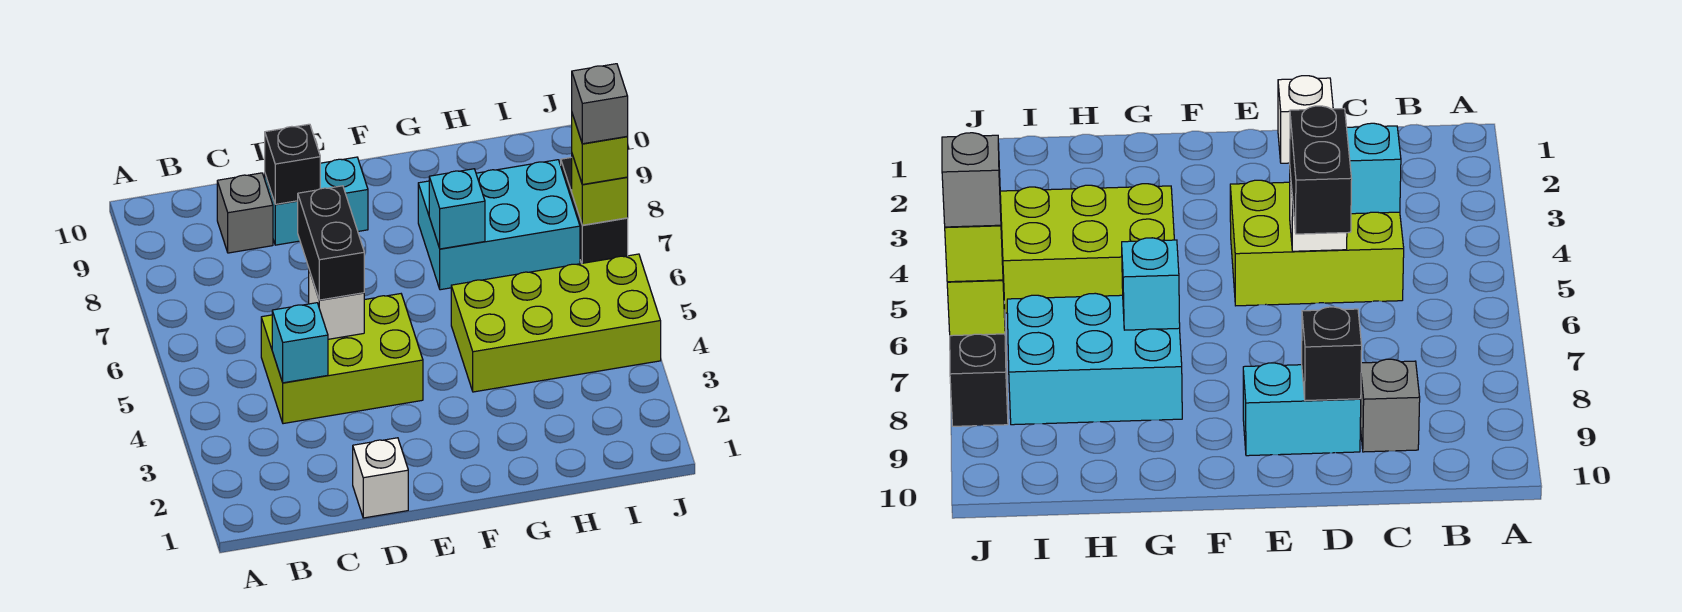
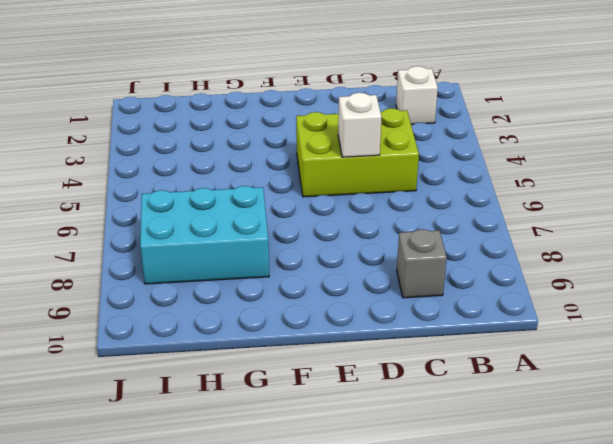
white brick B2 level 1 -> white brick D1 level 1
none -> cyan brick D9:E9 level 1
none -> lime brick G4:J5 level 1
none -> black brick J7:J8 level 1

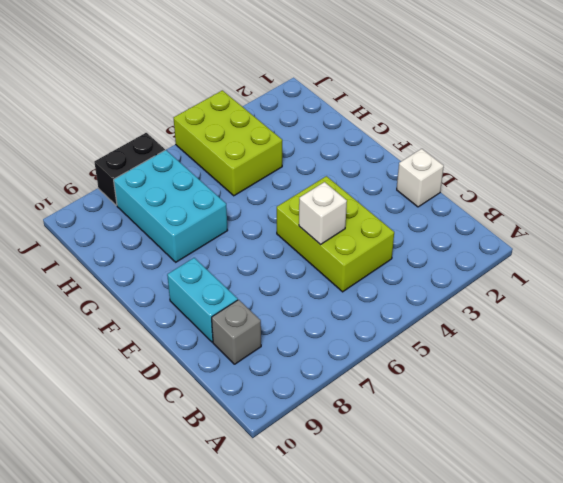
lime brick H4:J5 level 1 -> lime brick G4:J5 level 1
none -> cyan brick C4 level 2
none -> black brick D9 level 2
none -> cyan brick G7 level 2

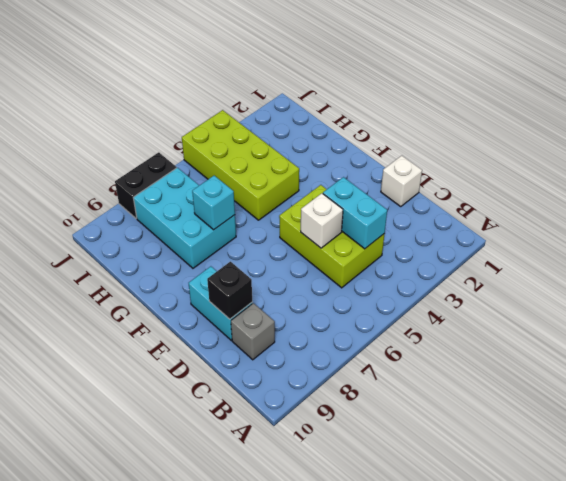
cyan brick C4:D4 level 2 -> cyan brick C4 level 2
none -> lime brick J7 level 2
none -> black brick D5:D6 level 3
none -> lime brick J7 level 3

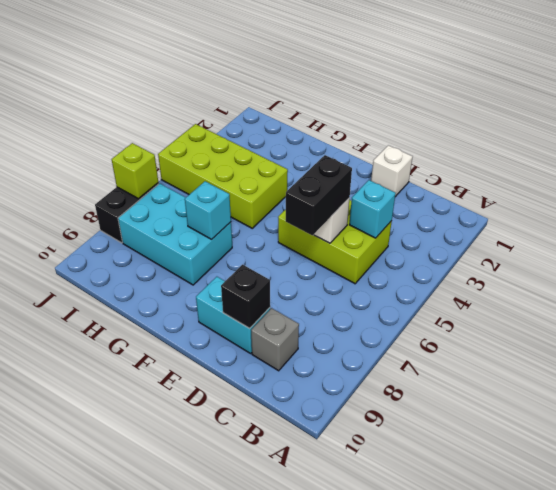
none -> lime brick J7 level 3
none -> grey brick J7 level 4

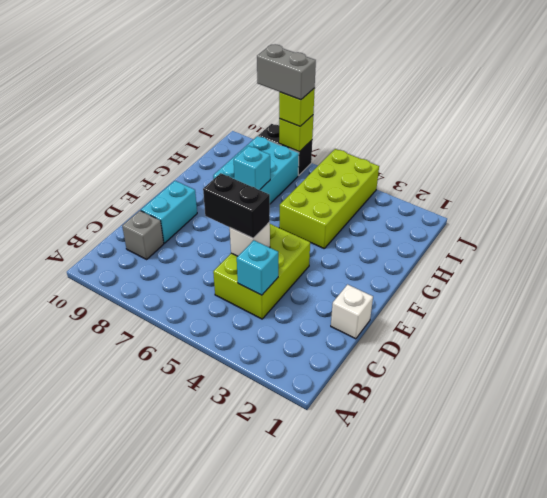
grey brick J7:J8 level 4 -> grey brick J7 level 4
none -> black brick D9 level 2

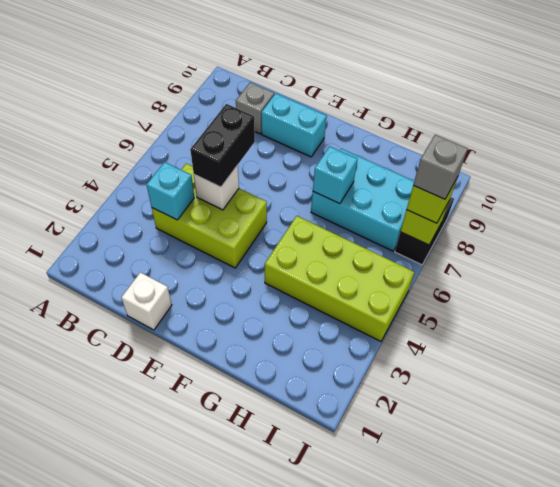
none -> black brick D9 level 2

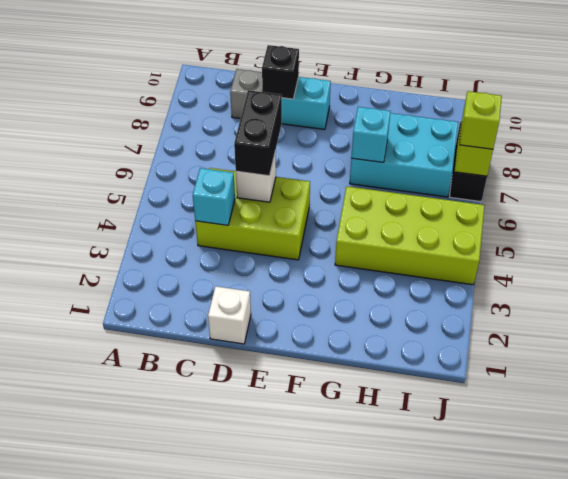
none -> grey brick J7 level 4

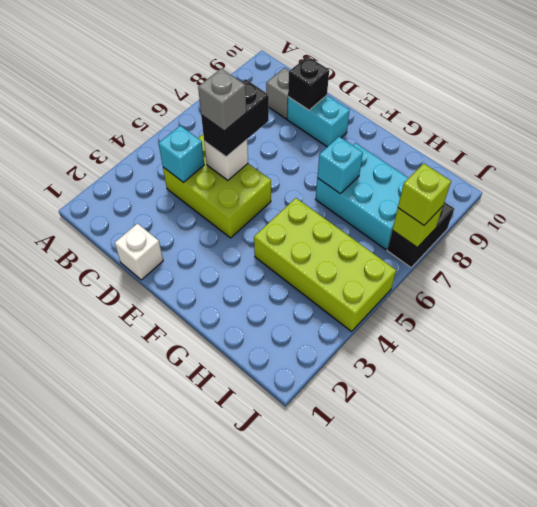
grey brick D5 level 4 -> grey brick J7 level 4

